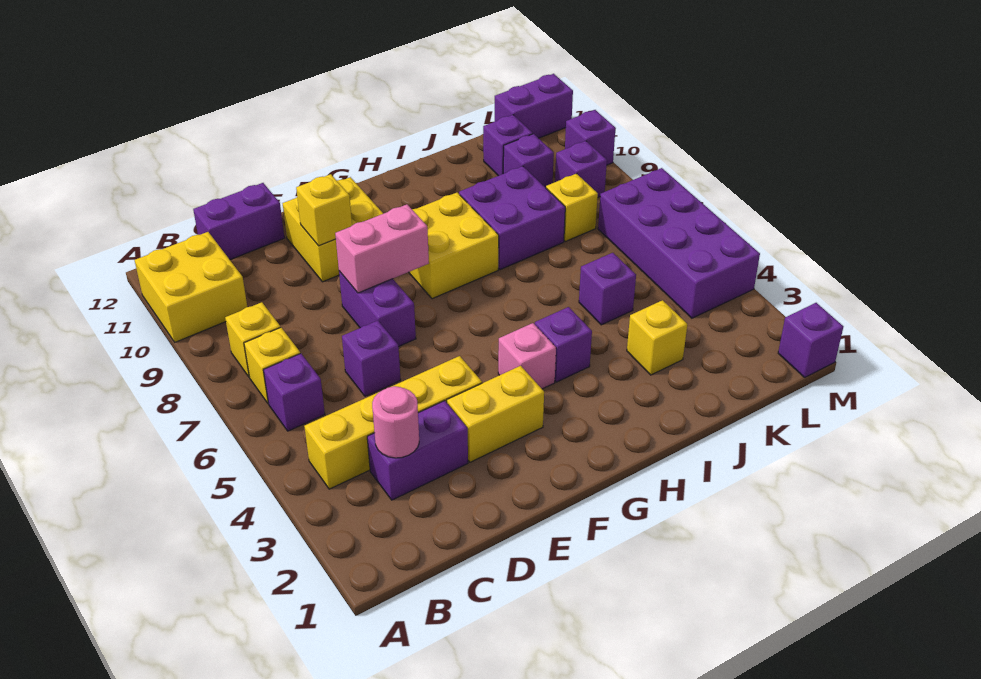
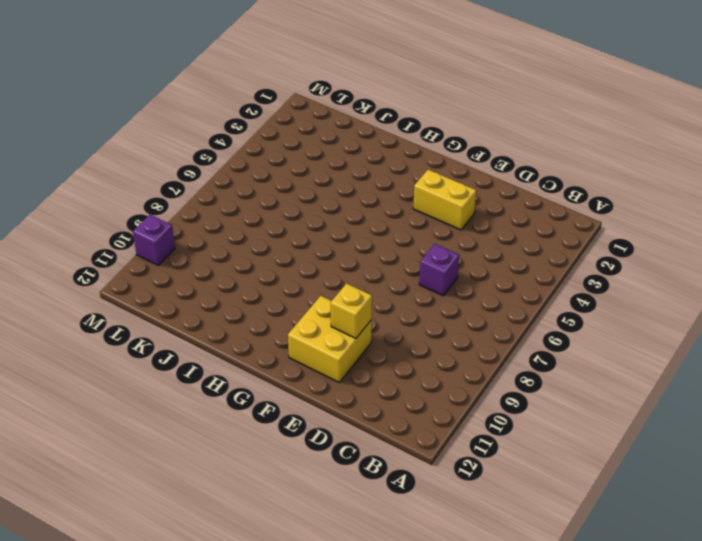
none -> yellow brick A10:B11 level 1
none -> yellow brick B4:E4 level 1
none -> purple brick B6 level 1

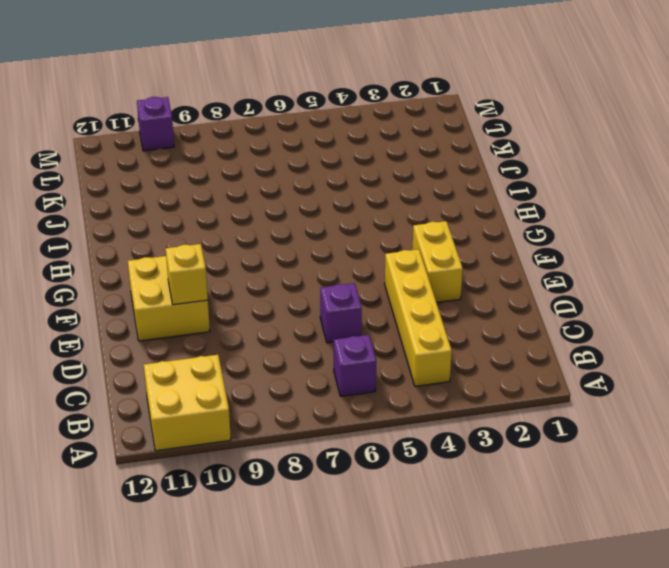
none -> yellow brick B7 level 1
none -> yellow brick B8 level 1
none -> purple brick C3:D3 level 1

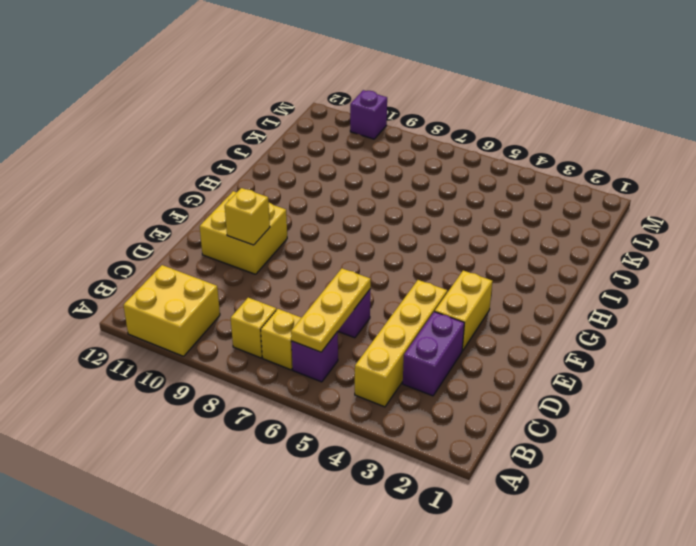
yellow plate B6:D6 level 2 -> none
none -> purple brick C12:D12 level 1
none -> purple brick E7:E8 level 1
none -> pink brick G4 level 1

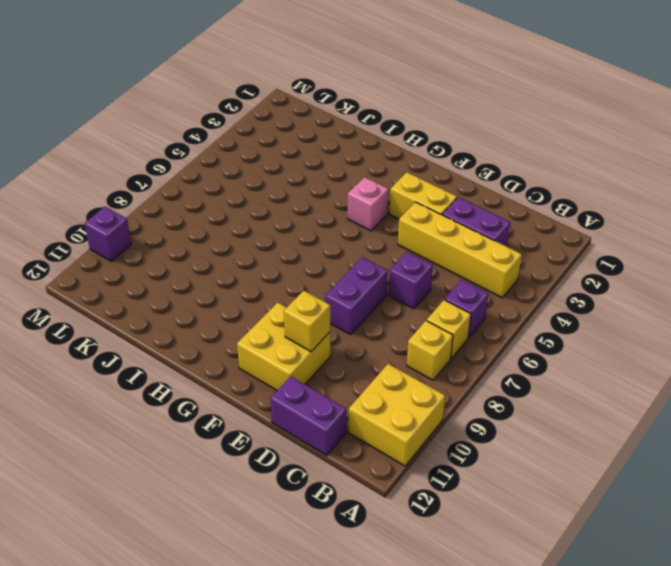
none -> yellow brick G8:H9 level 1
none -> purple brick H4 level 1
none -> purple brick I8:J9 level 1

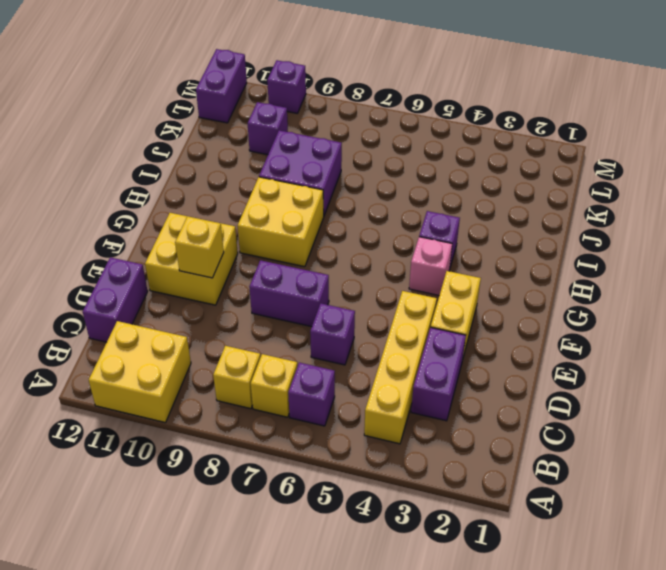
none -> yellow brick J3 level 1
none -> purple brick J5 level 1
none -> yellow brick K8 level 1

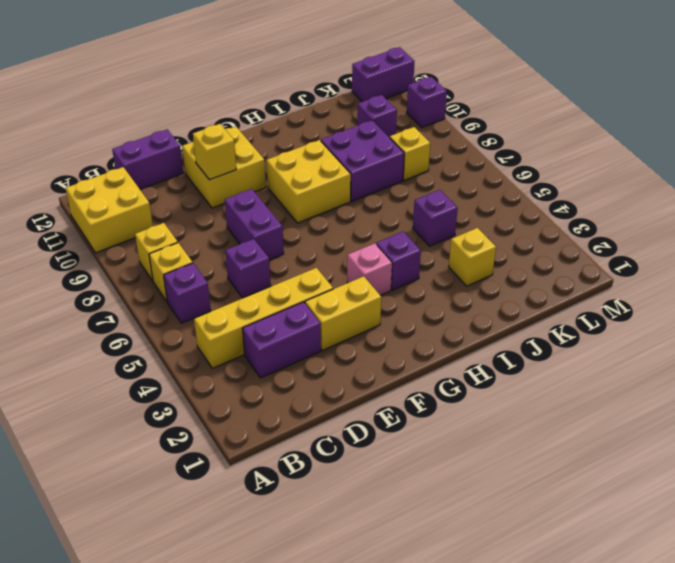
none -> purple brick K11 level 1
none -> purple brick L4:M7 level 1
none -> purple brick L9 level 1

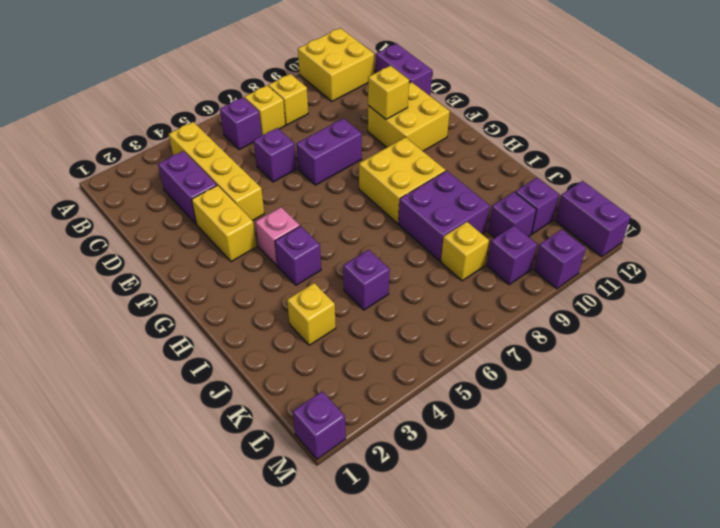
none -> purple brick L4:M7 level 1
none -> pink round brick C3 level 2
none -> pink brick E8:F8 level 2

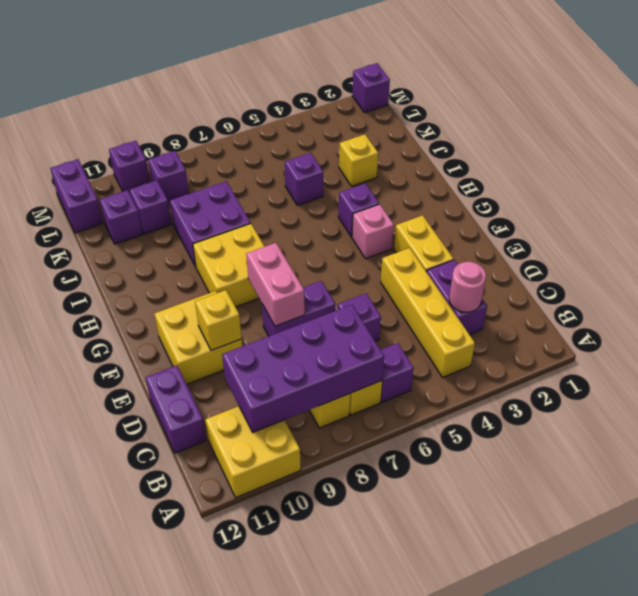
purple brick B7:C10 level 2 -> purple brick L4:M7 level 1
none -> yellow brick K8 level 1

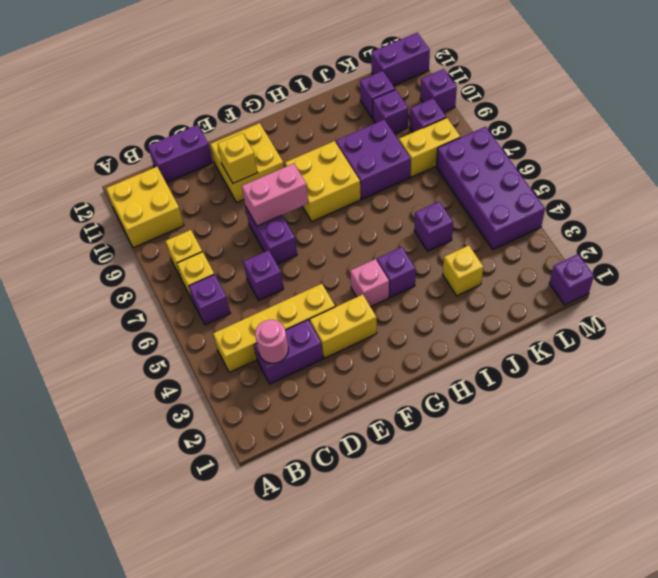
yellow brick K8:L8 level 1 -> yellow brick K8 level 1

